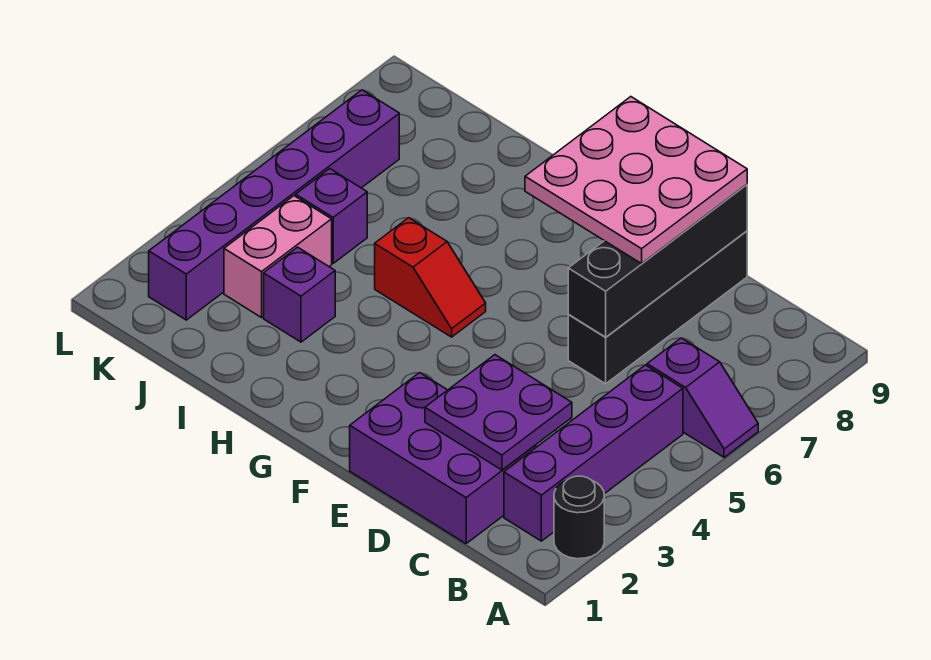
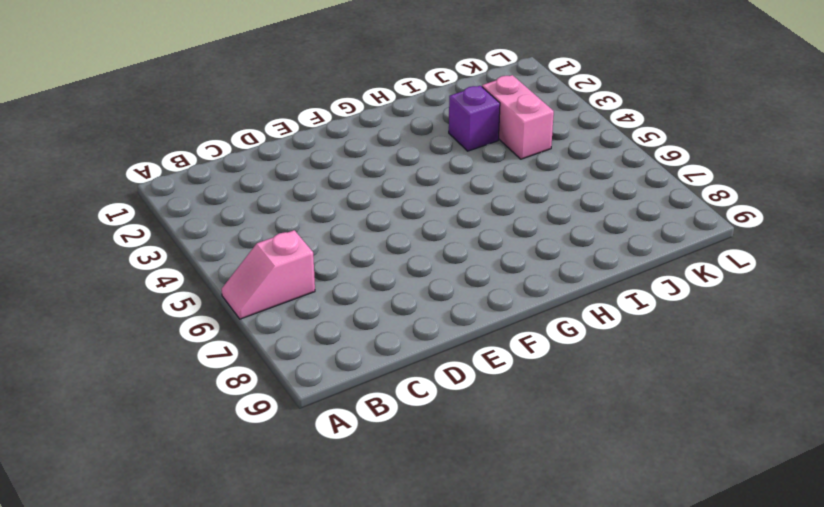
pink slope A6:B6 level 1 top B -> purple slope A6:B6 level 1 top B
none -> black round brick A2 level 1
none -> purple brick B2:B5 level 1
none -> purple brick C1:E2 level 1

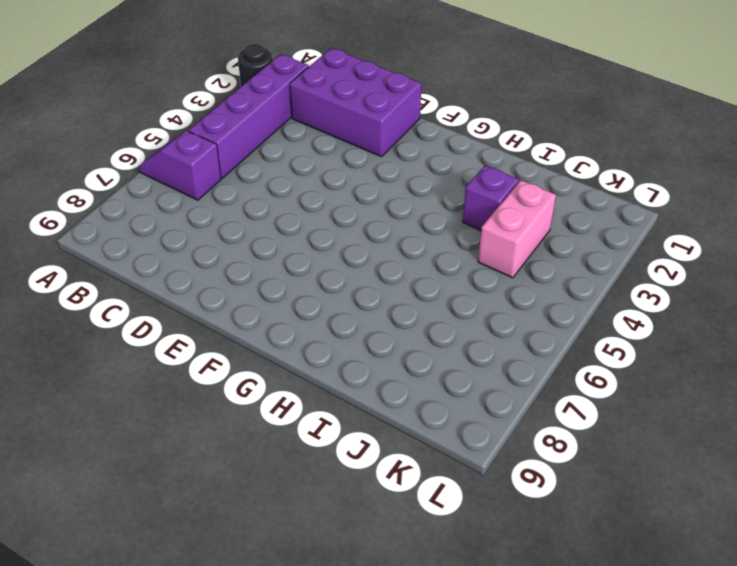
none -> black brick D6:D9 level 1
none -> red slope G5:H5 level 1 top H
none -> purple brick J5 level 1

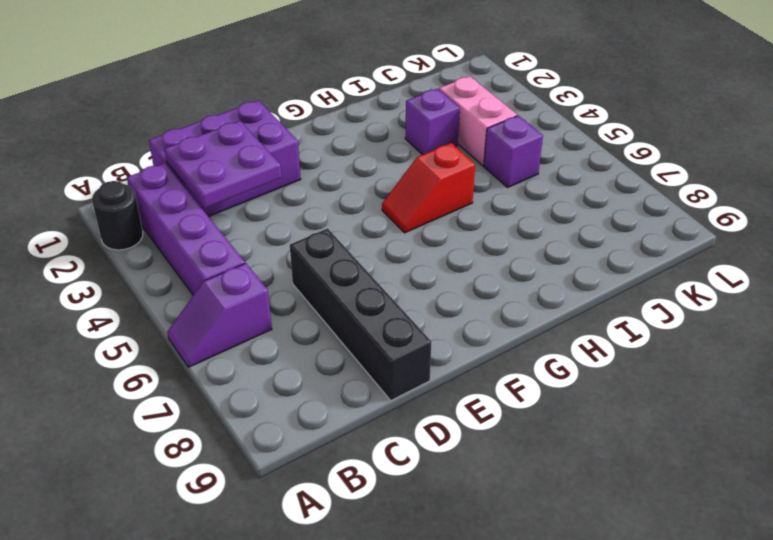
none -> purple brick K2:K7 level 1
none -> black brick D6:D9 level 2
none -> pink plate D7:F9 level 3

